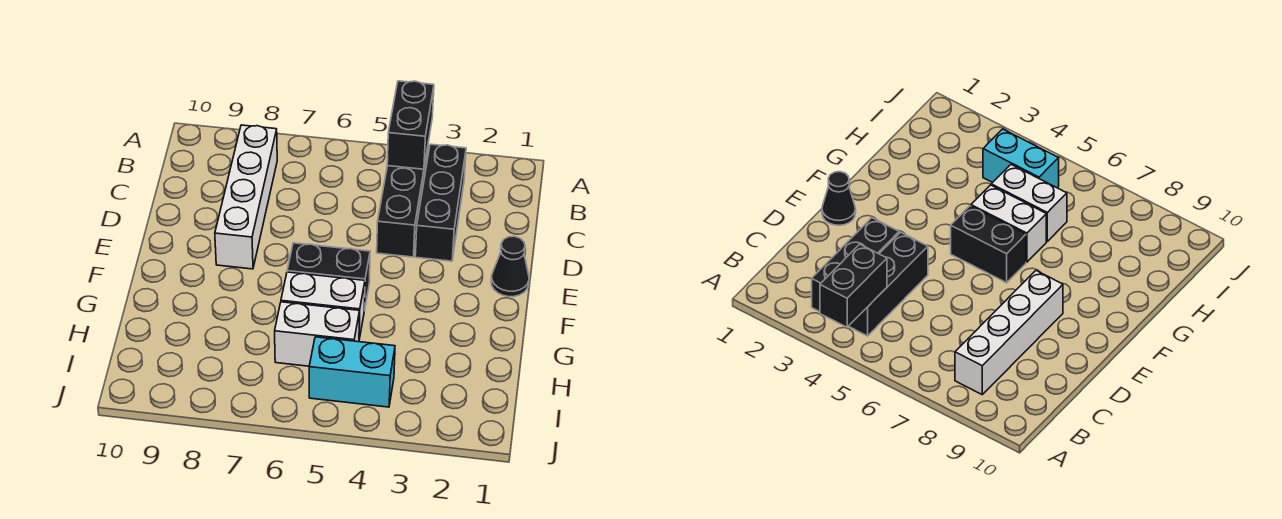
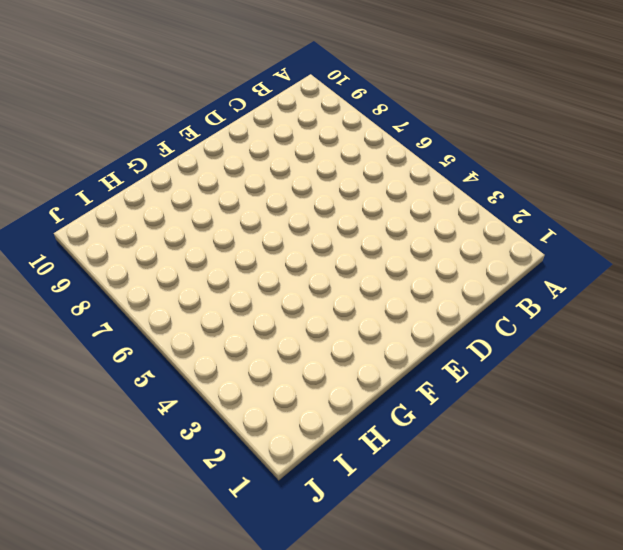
none -> black brick B3:D3 level 1
none -> black brick B4:D4 level 1

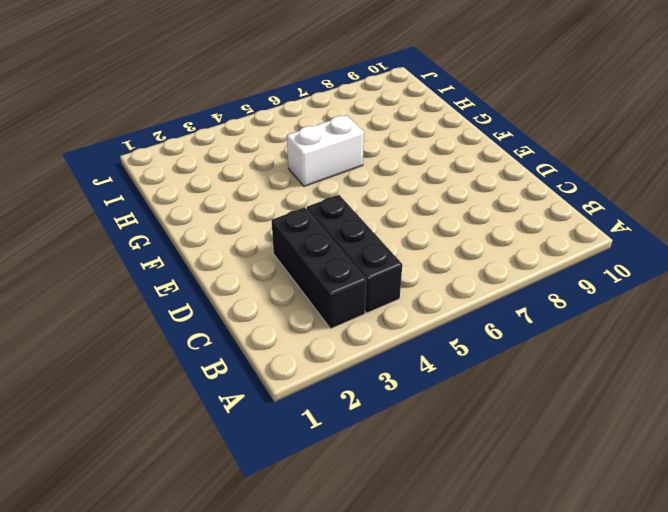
none -> white brick B8:E8 level 1
none -> black cone E1 level 1

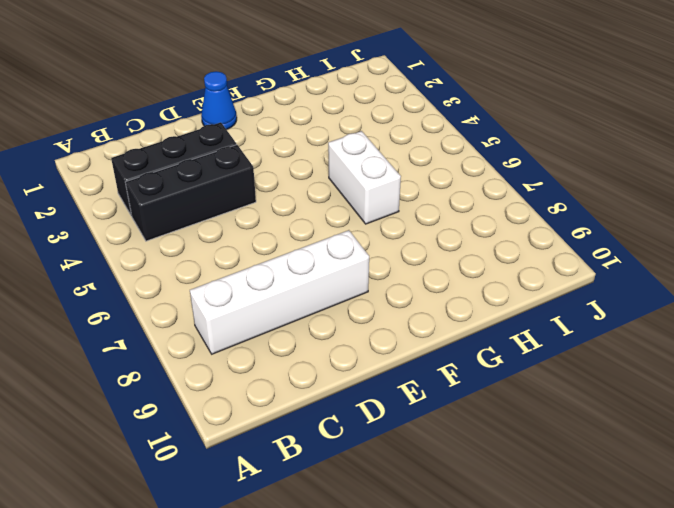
blue cone E1 level 1 -> black cone E1 level 1
none -> black brick F5:F6 level 1
none -> white brick H5:H6 level 1

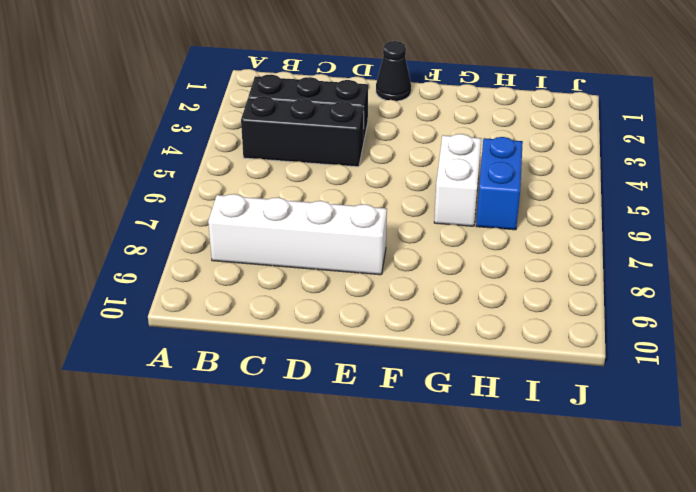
blue brick H5:H6 level 1 -> white brick H5:H6 level 1
none -> black brick F5:F6 level 1
none -> cyan brick I4:I5 level 1

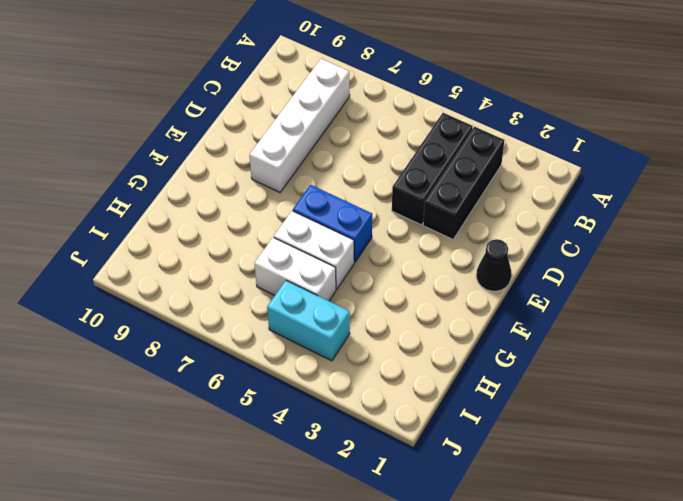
blue brick F5:F6 level 1 -> black brick F5:F6 level 1
none -> black brick A4:B4 level 2

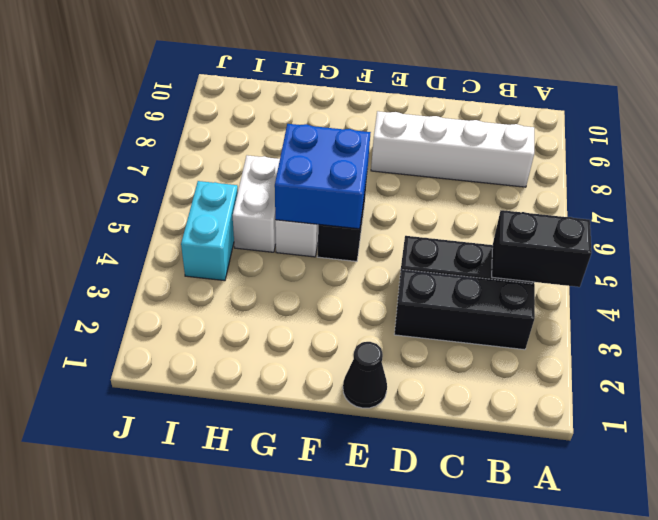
blue brick F5:G6 level 2 -> none

